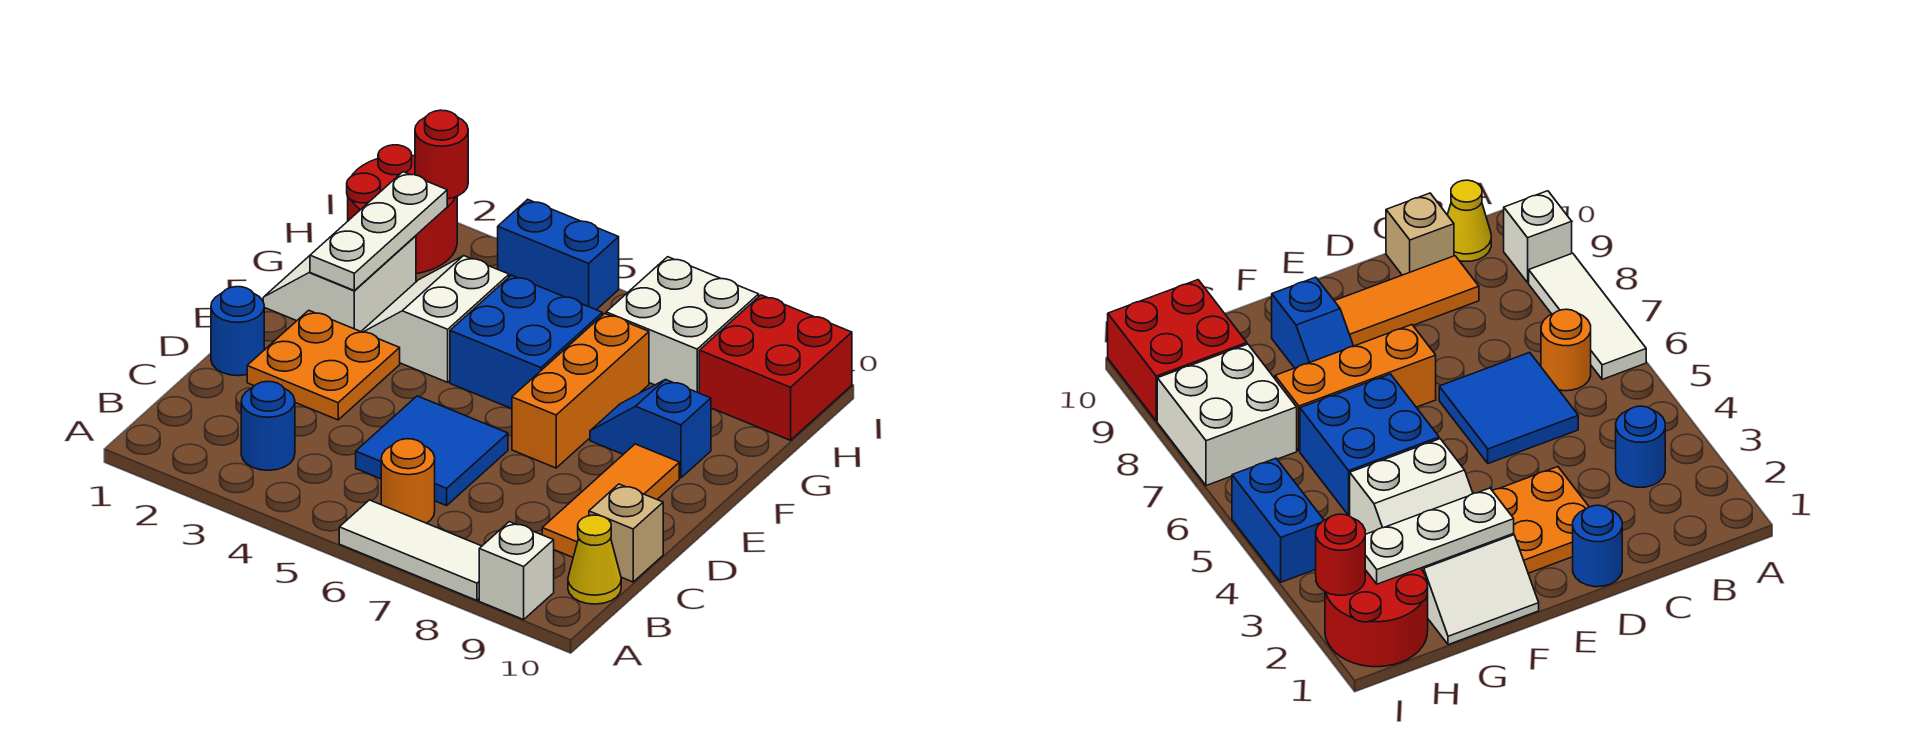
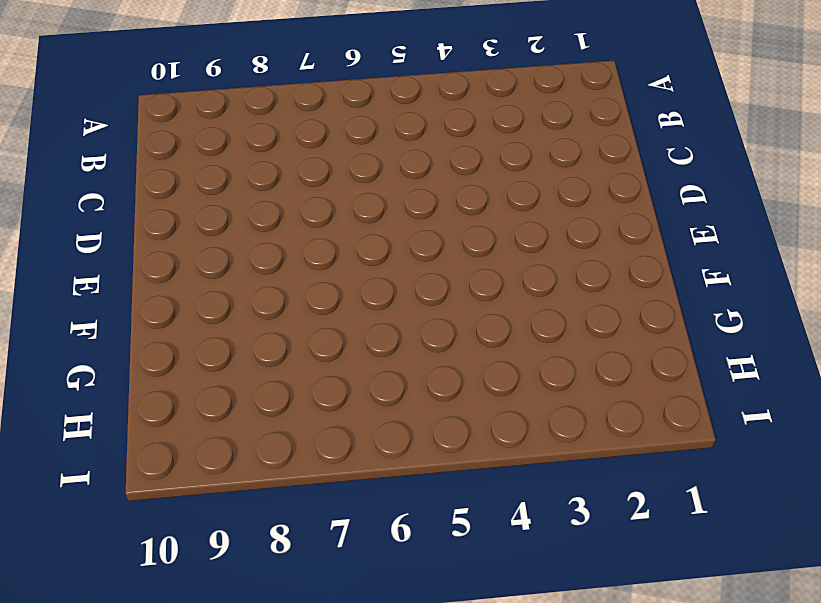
none -> white tile A6:A8 level 1
none -> white brick A9 level 1
none -> blue round brick B3 level 1

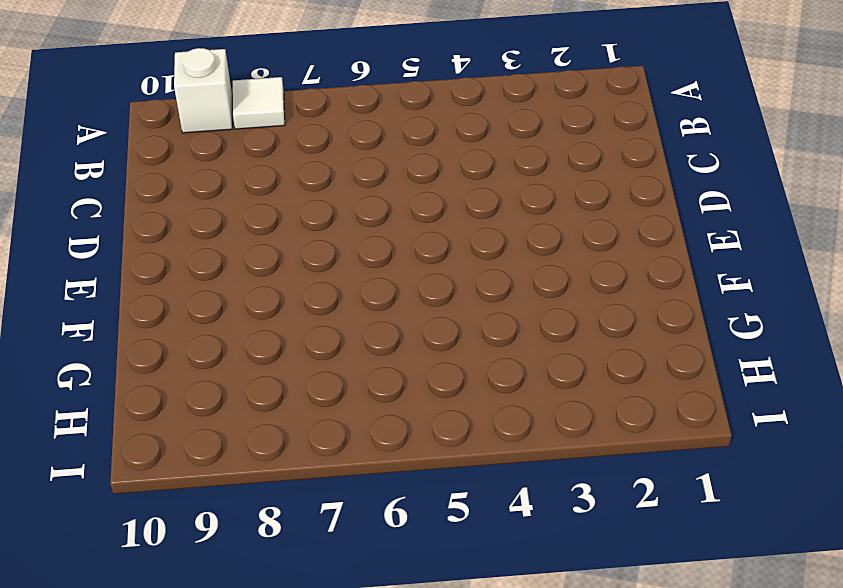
white tile A8 level 1 -> white tile A6:A8 level 1
none -> blue round brick B3 level 1
none -> orange round brick B6 level 1
none -> yellow cone B10 level 1

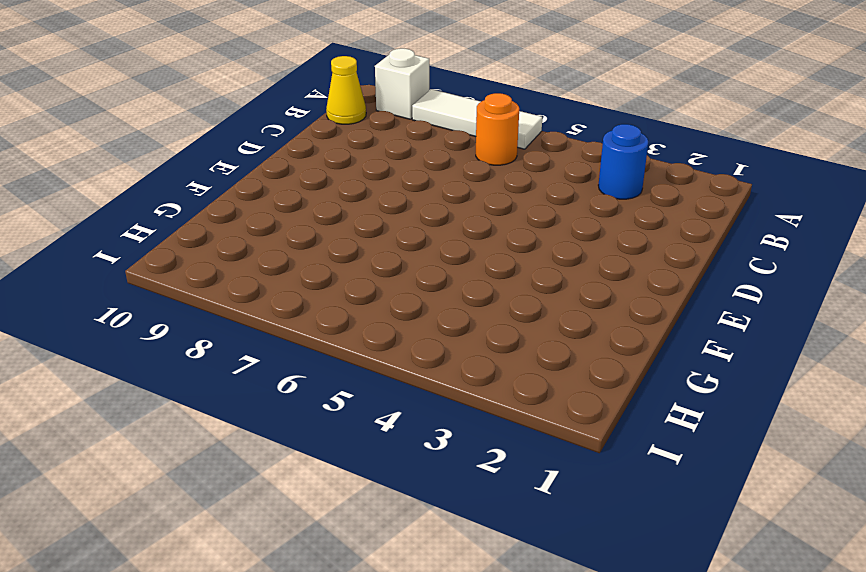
none -> blue tile C5:D6 level 1
none -> orange tile C9:E9 level 1
none -> tan brick C10 level 1

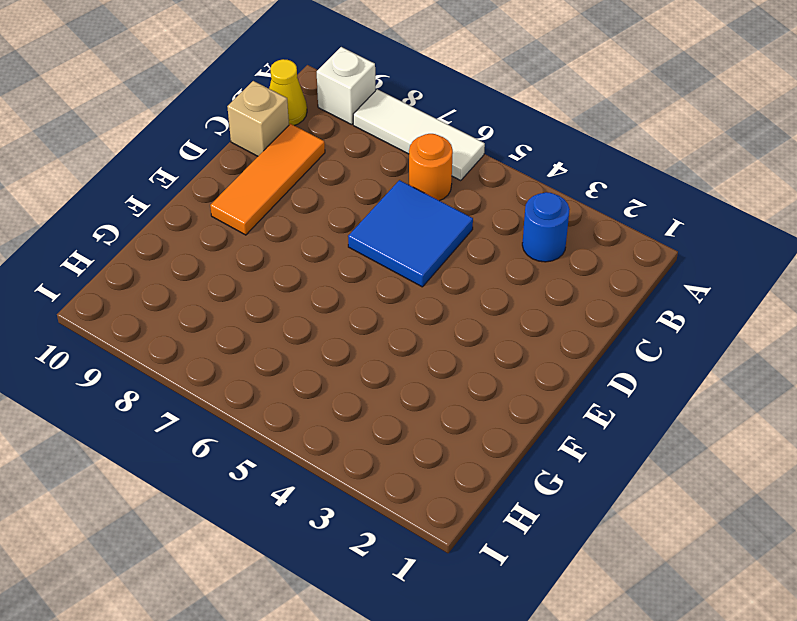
none -> blue round brick D1 level 1
none -> orange plate D2:E3 level 1
none -> orange brick E7:G7 level 1

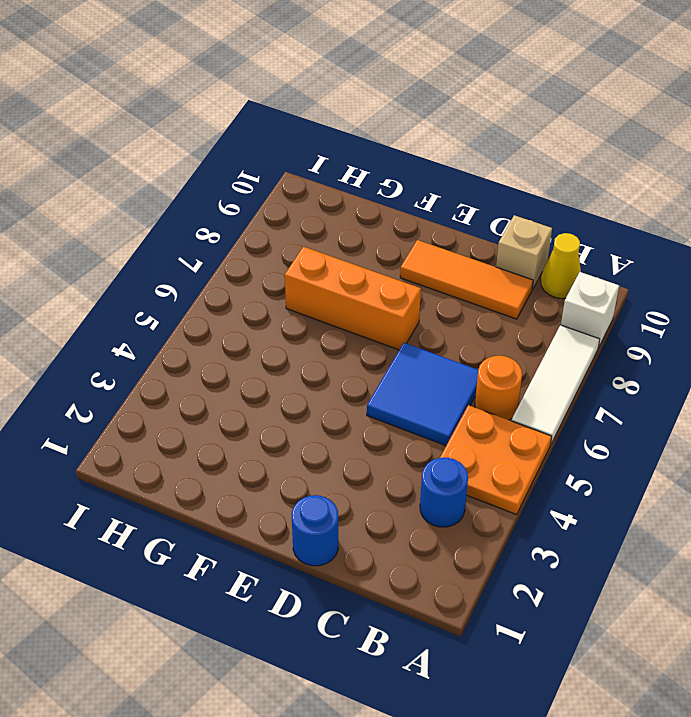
orange plate A4:B5 level 1 -> orange plate D2:E3 level 1
none -> white slope F1:G2 level 1 top 2
none -> white slope F3:G4 level 1 top 4
none -> blue brick F5:G6 level 1

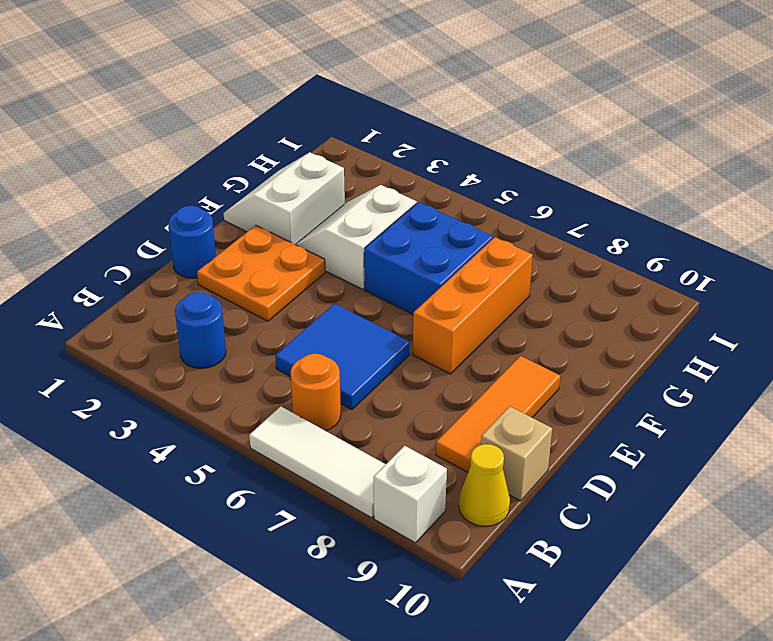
none -> blue slope F8:F9 level 1 top 9
none -> red round brick H1:I2 level 1
none -> white brick H7:I8 level 1

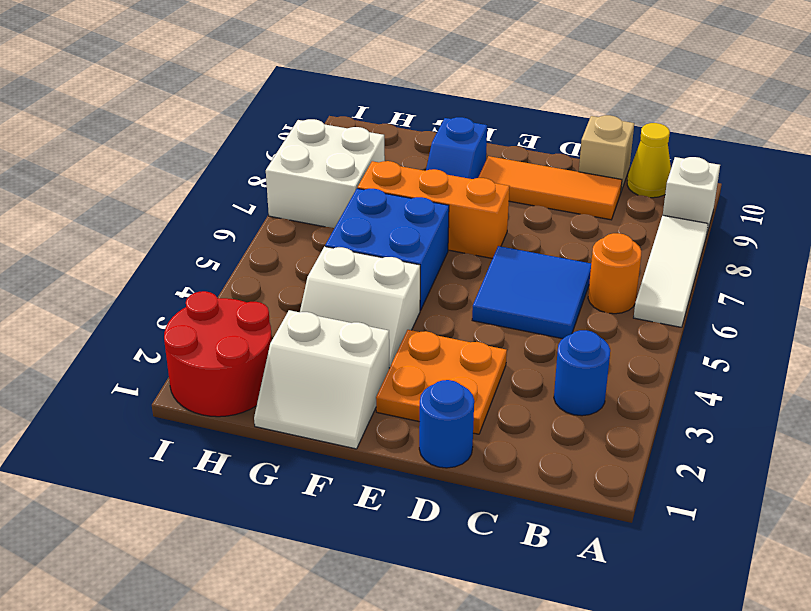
none -> red brick H9:I10 level 1
none -> blue brick I4:I5 level 1
none -> white plate F2:H2 level 2

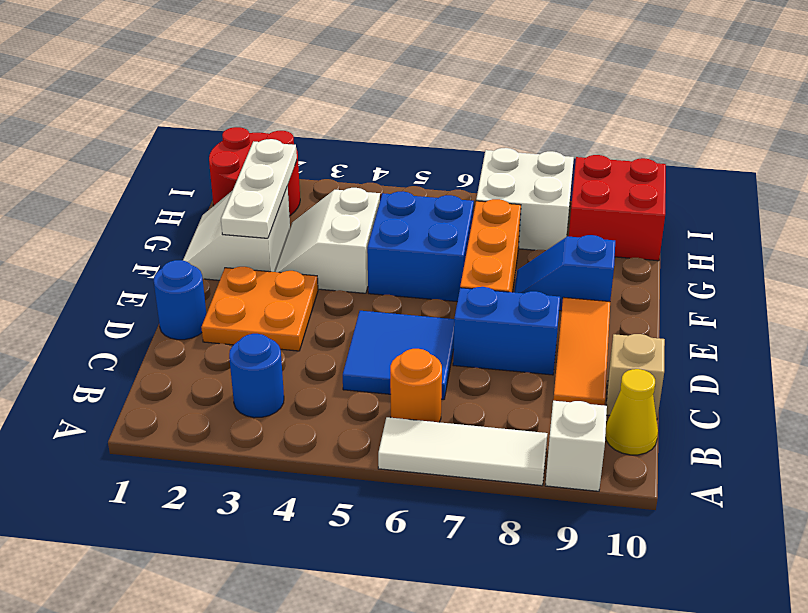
blue brick D7:D8 level 1 -> blue brick I4:I5 level 1
none -> red round brick I2 level 2

